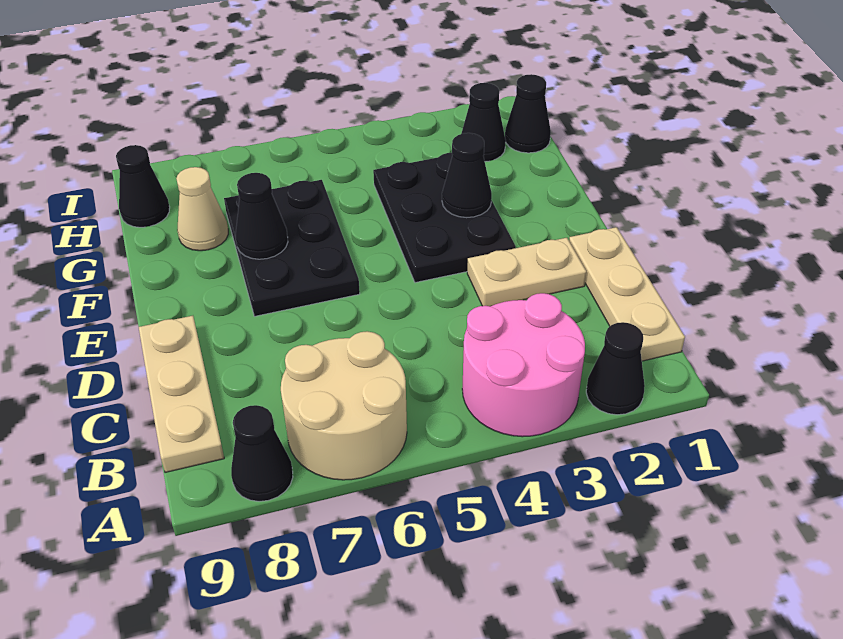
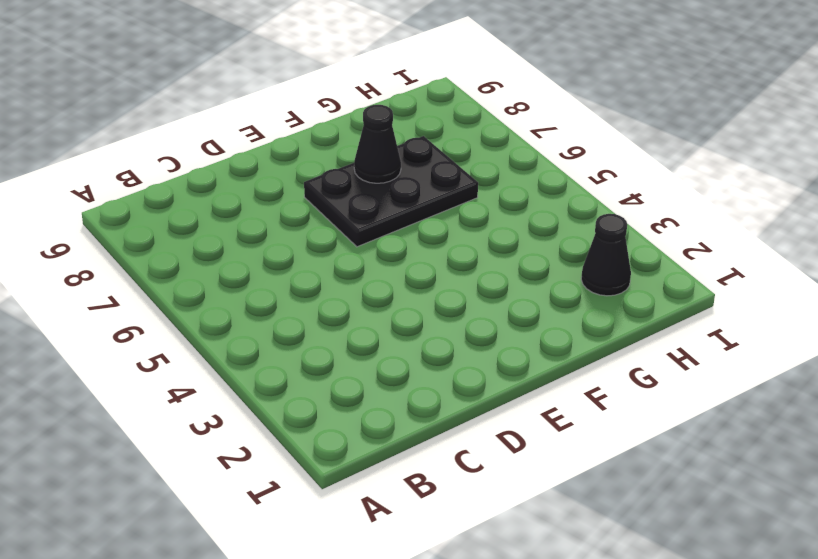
none -> black cone A2 level 1
none -> pink round brick A3:B4 level 1
none -> tan round brick A6:B7 level 1

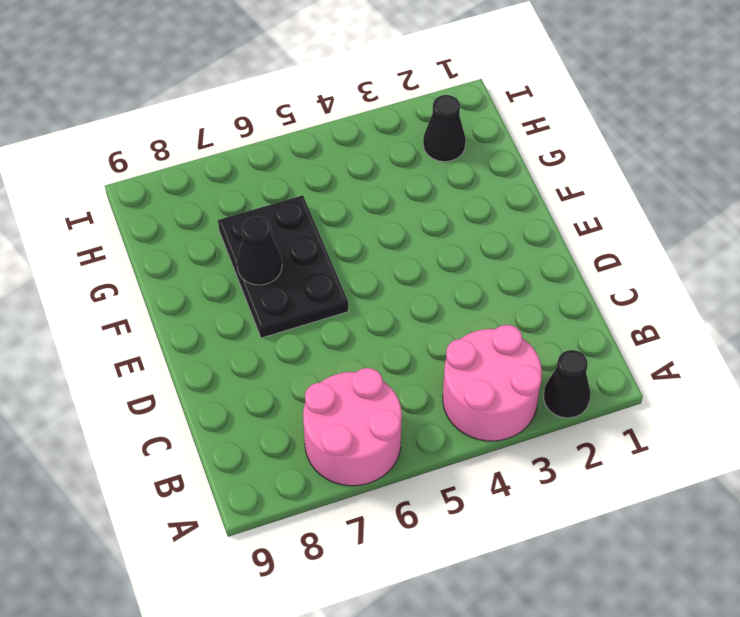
pink round brick A6:B7 level 1 -> tan round brick A6:B7 level 1
none -> black cone A8 level 1
none -> tan plate B1:D1 level 1
none -> tan plate B9:D9 level 1

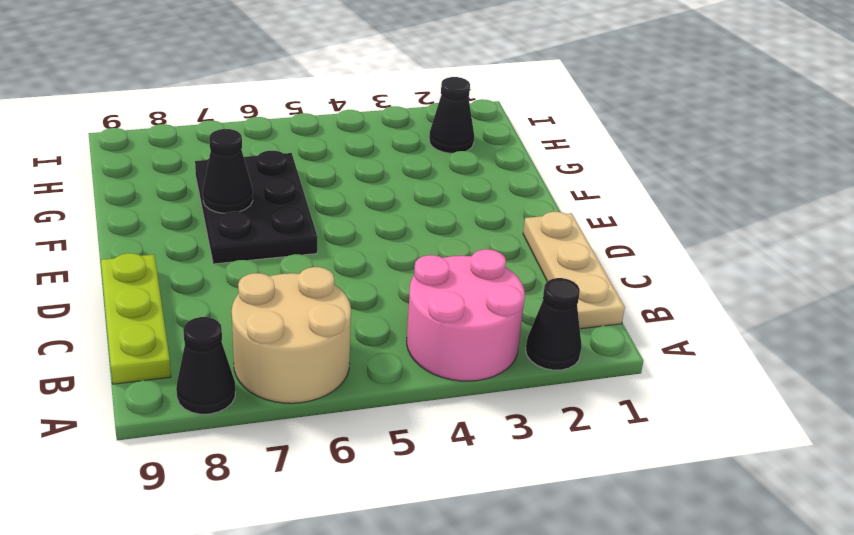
lime plate B9:D9 level 1 -> tan plate B9:D9 level 1
none -> tan plate D2:D3 level 1
none -> black plate E3:G4 level 1
none -> tan cone G8 level 1

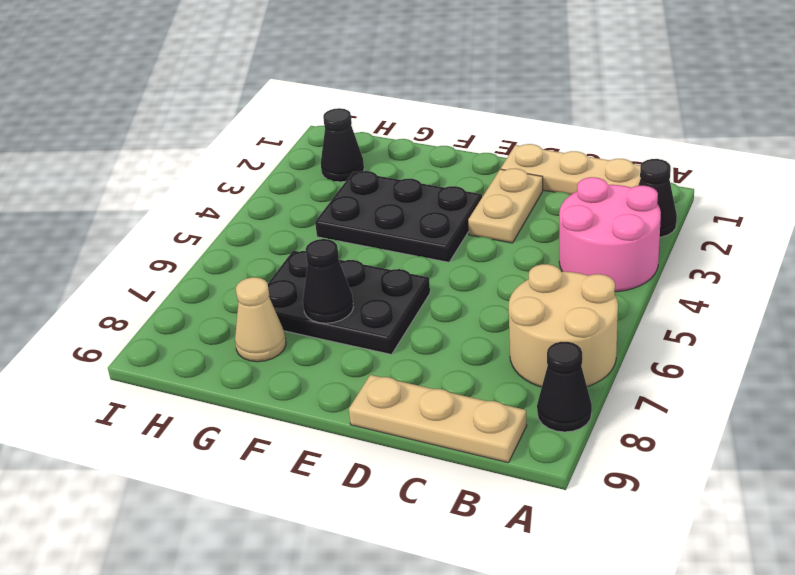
none -> black cone H1 level 1
none -> black cone H9 level 1
none -> black cone F3 level 2

